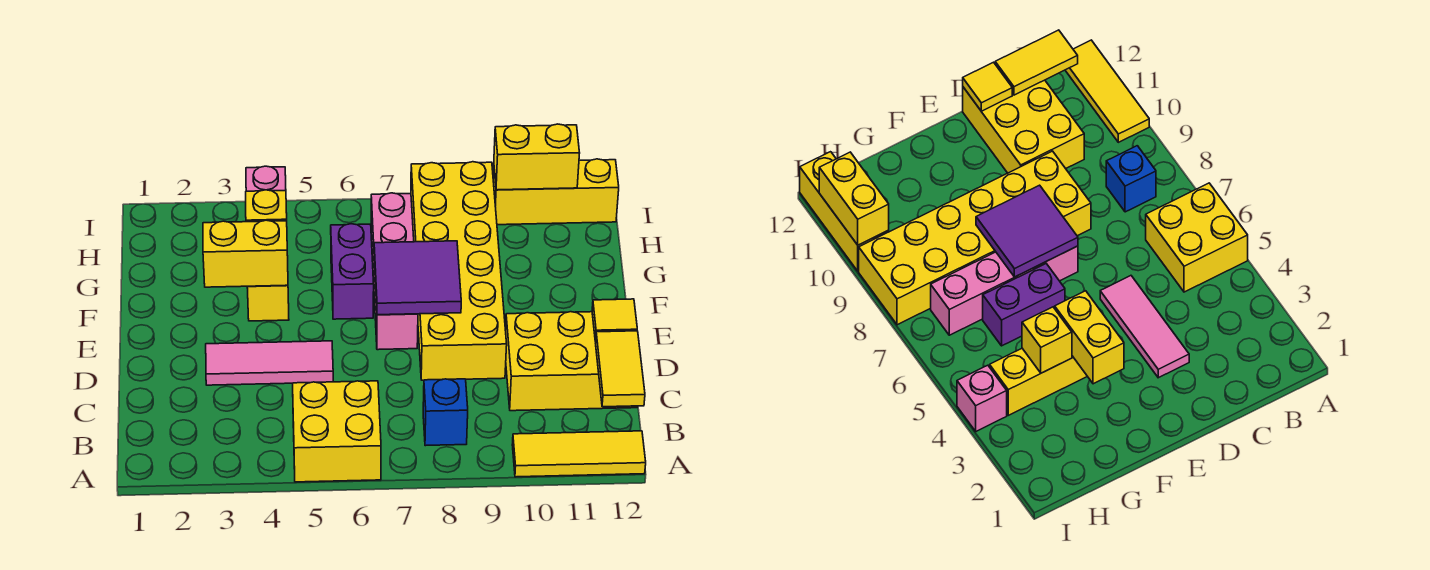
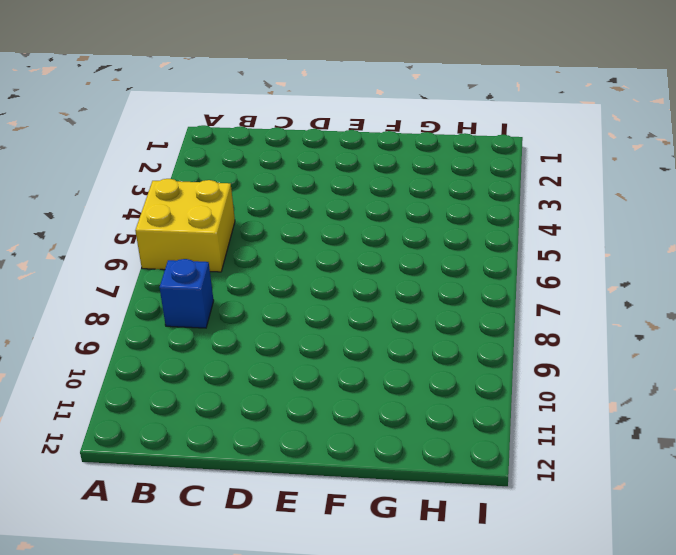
none -> yellow tile A10:A12 level 1
none -> yellow brick C10:D12 level 1
none -> pink tile D3:D5 level 1

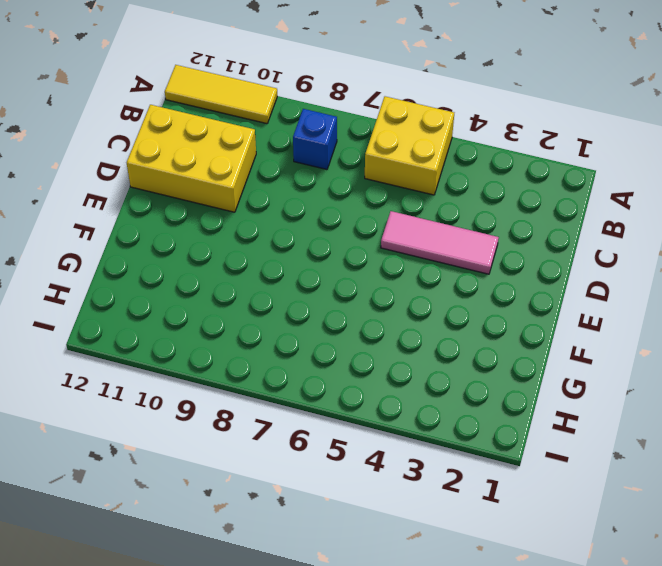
none -> yellow brick D8:I9 level 1
none -> pink brick E7:H7 level 1
none -> yellow brick F4:H4 level 1

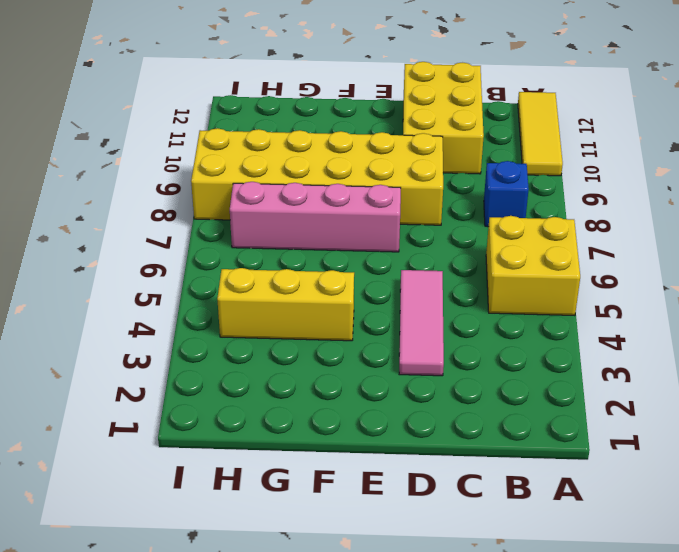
none -> purple brick F6:G6 level 1
none -> pink brick I4 level 1
none -> yellow brick I10:I12 level 1

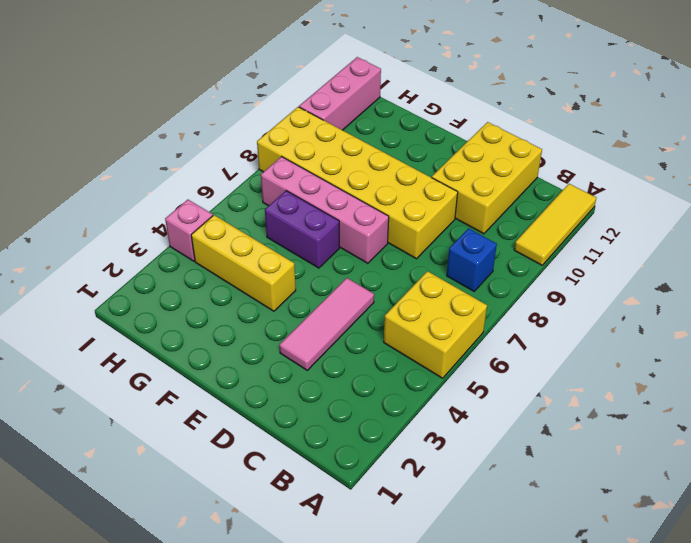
pink brick I10:I12 level 1 -> yellow brick I10:I12 level 1
none -> yellow tile B12:C12 level 2
none -> yellow tile D12 level 2
none -> purple tile E7:F8 level 2

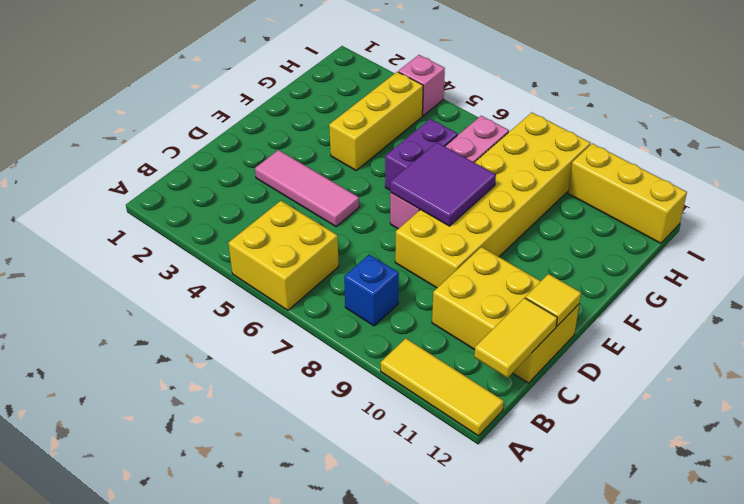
none -> yellow brick F3:F4 level 2
none -> yellow brick G4 level 2
none -> yellow brick I10:I11 level 2

